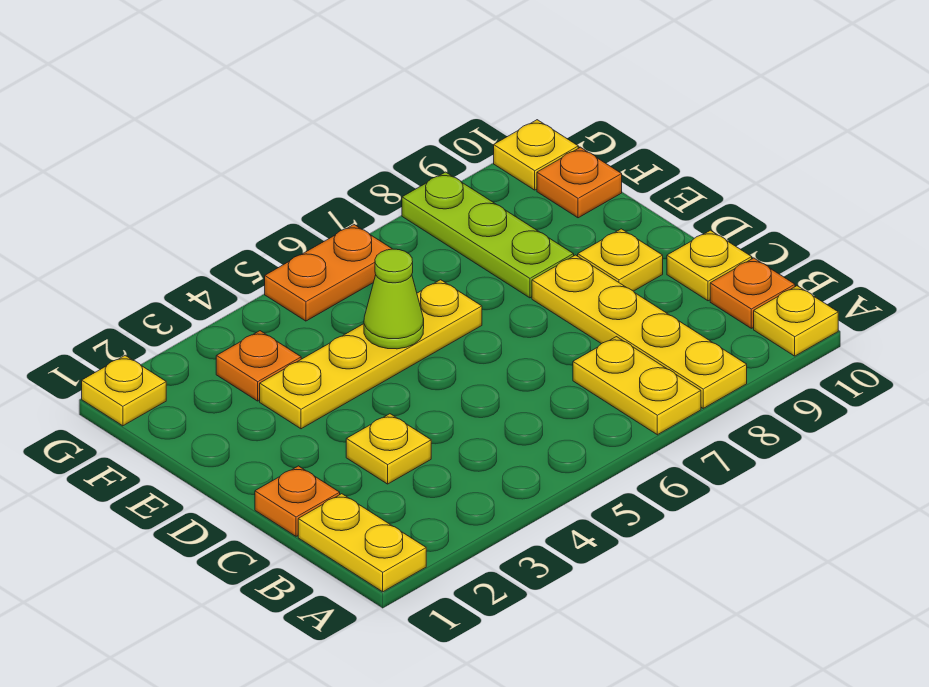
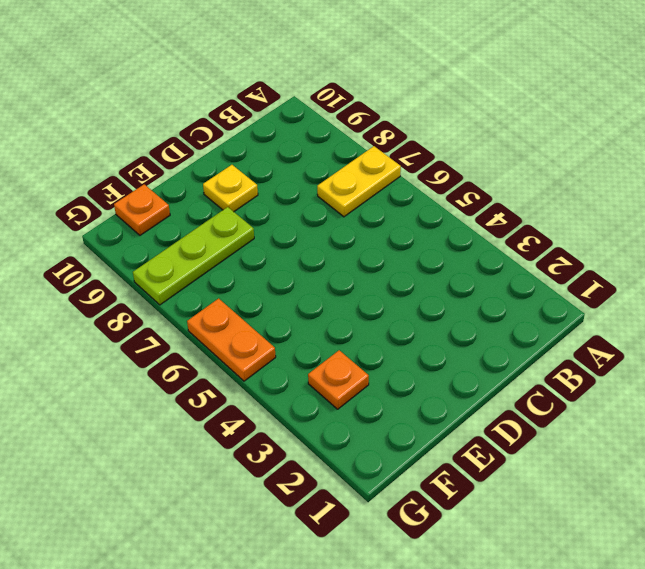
none -> yellow plate A1:B1 level 1
none -> yellow plate A8:D8 level 1
none -> yellow plate A10 level 1

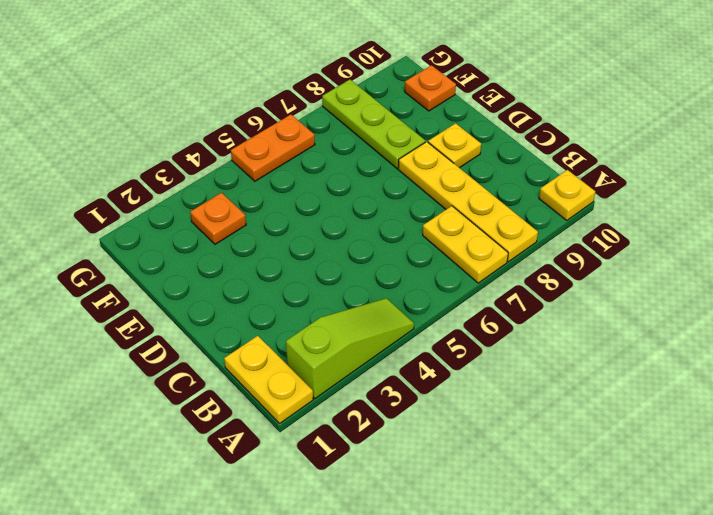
lime slope A2:A4 level 1 top 2 -> none
none -> orange plate B10 level 1
none -> orange plate C1 level 1
none -> yellow plate C3 level 1

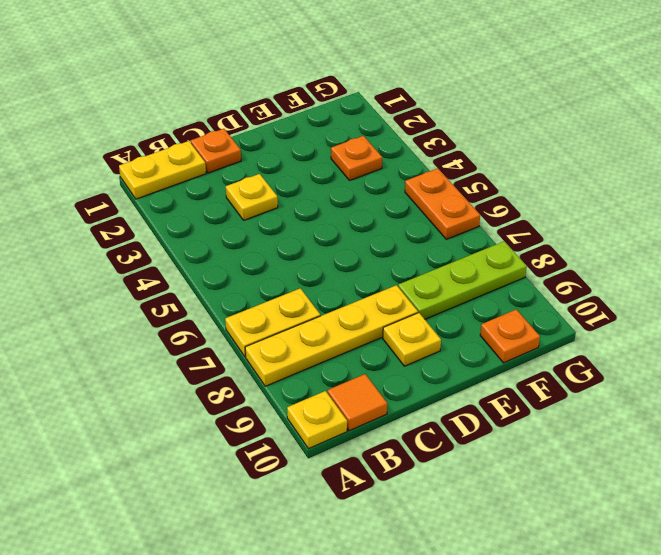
orange tile B10 level 1 -> orange plate B10 level 1
none -> yellow plate C10 level 1
none -> yellow plate E3:E6 level 1
none -> yellow plate G1 level 1

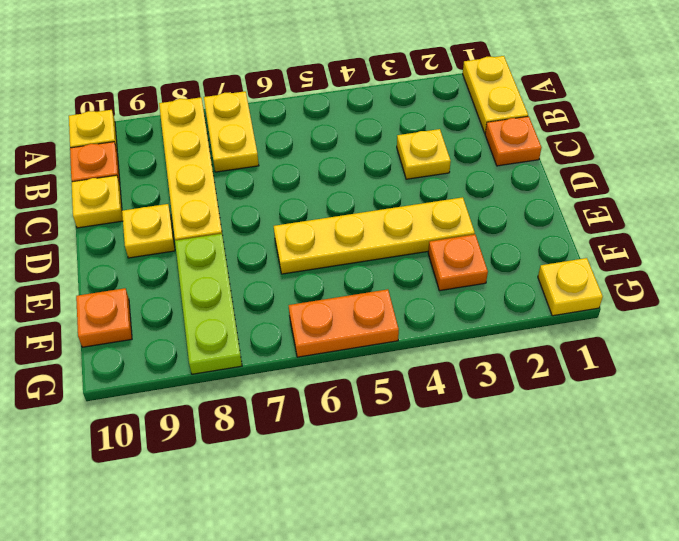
none -> yellow plate G10 level 1
none -> lime cone E5 level 2

